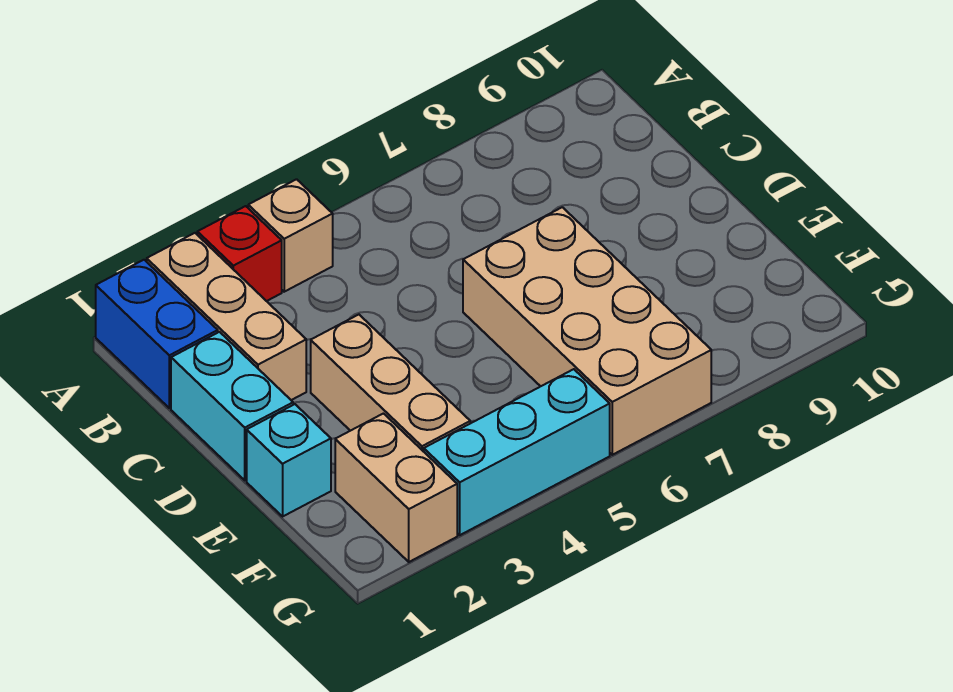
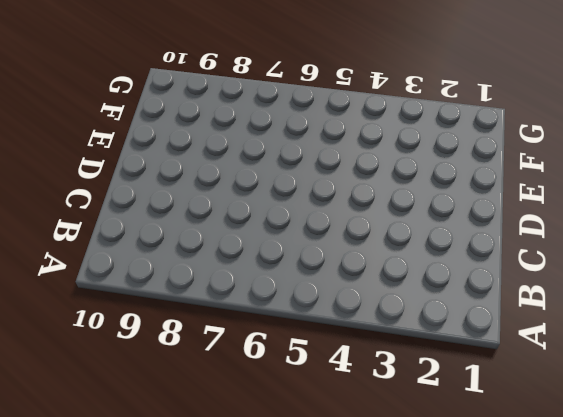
none -> blue brick A1:B1 level 1
none -> tan brick A2:C2 level 1

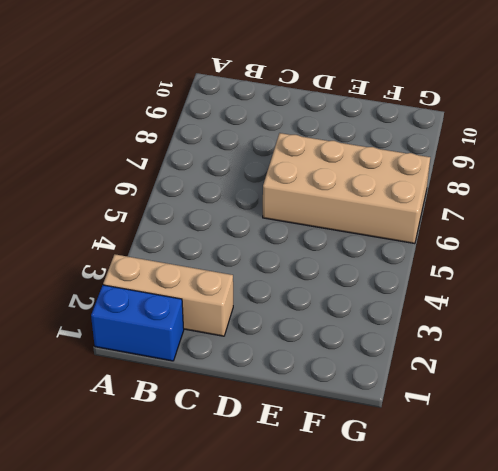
none -> red brick A3 level 1
none -> tan brick A4 level 1

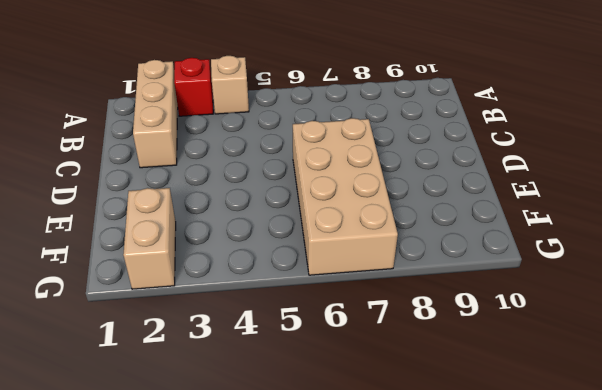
none -> blue brick A1:B1 level 1
none -> cyan brick C1:D1 level 1

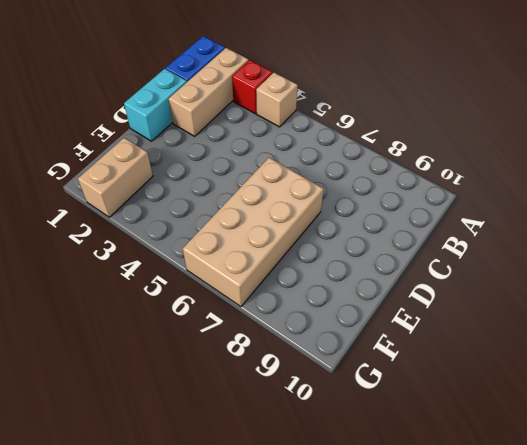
none -> tan brick D3:F3 level 1
none -> cyan brick E1 level 1

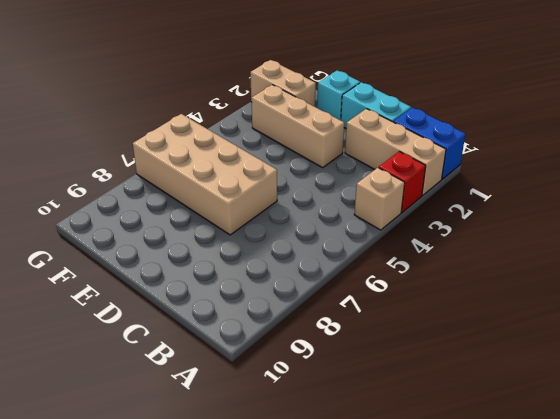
none -> cyan brick G3:G5 level 1

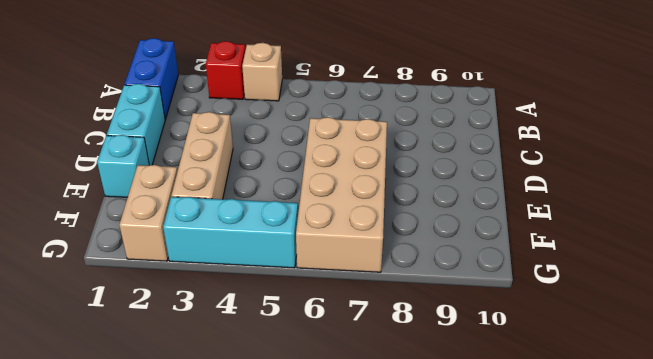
none -> tan brick A2:C2 level 1

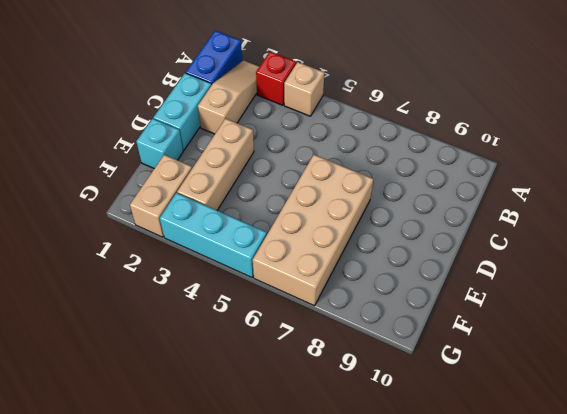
tan slope A2:C2 level 1 top C -> tan brick A2:C2 level 1

